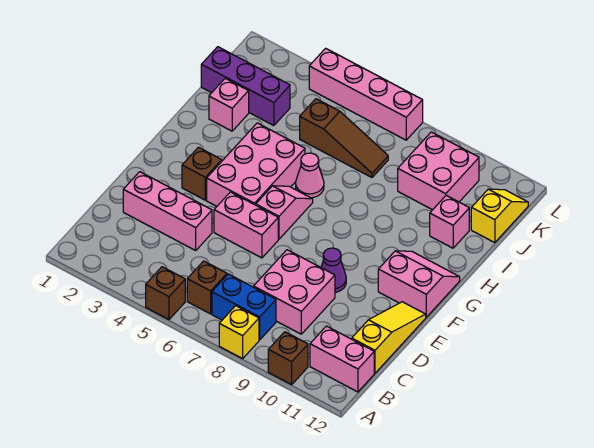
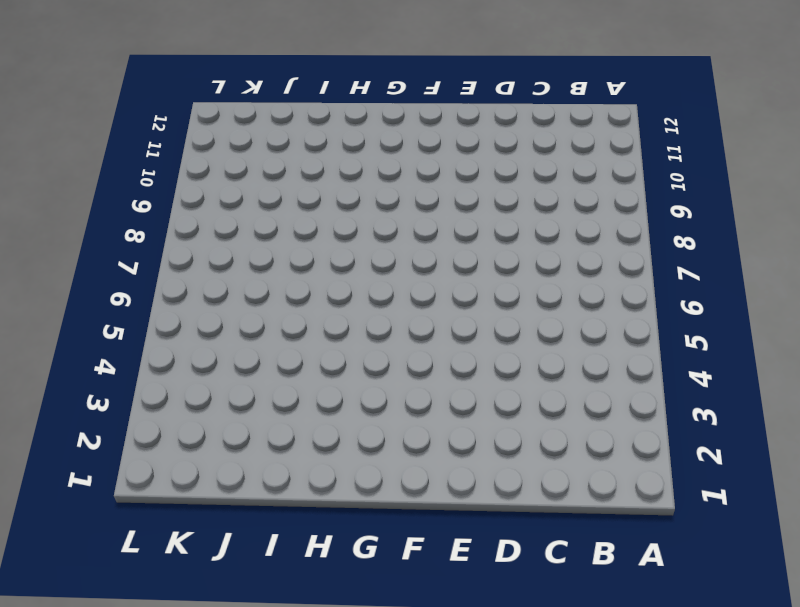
none -> brown brick A5 level 1
none -> yellow brick A8 level 1
none -> brown brick A10 level 1

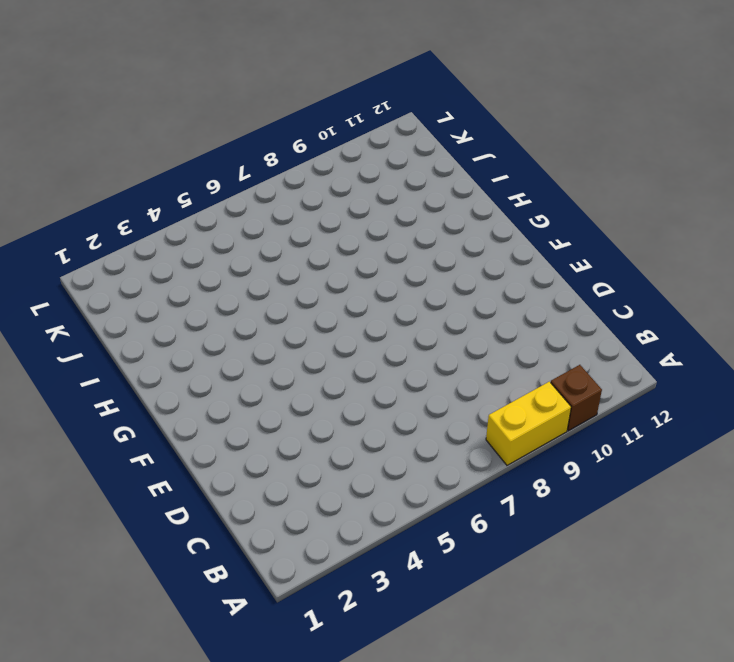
yellow brick A8:A9 level 1 -> yellow brick A8 level 1
none -> brown brick A5 level 1
none -> brown brick B6 level 1
none -> blue brick B7:B8 level 1

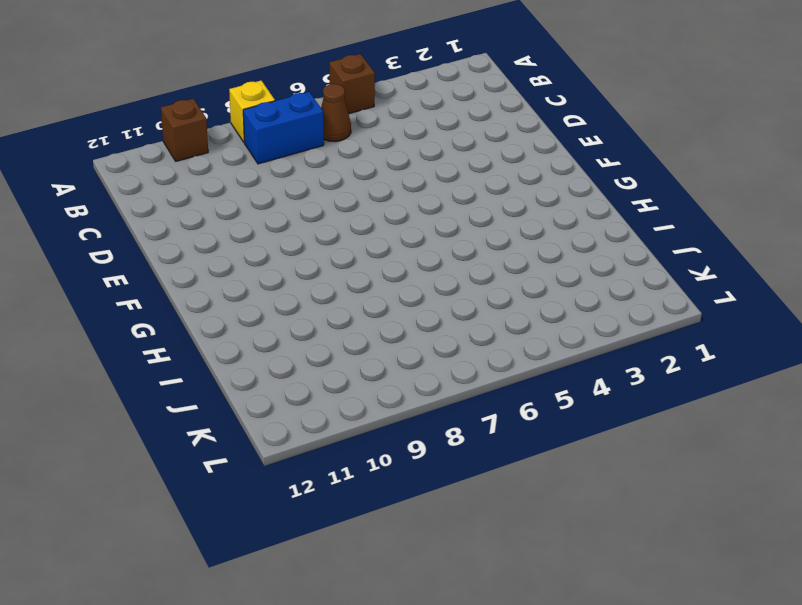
brown cone B6 level 1 -> brown brick B6 level 1
none -> pink brick B11:B12 level 1
none -> pink brick C8:D9 level 1
none -> yellow slope C12:E12 level 1 top C

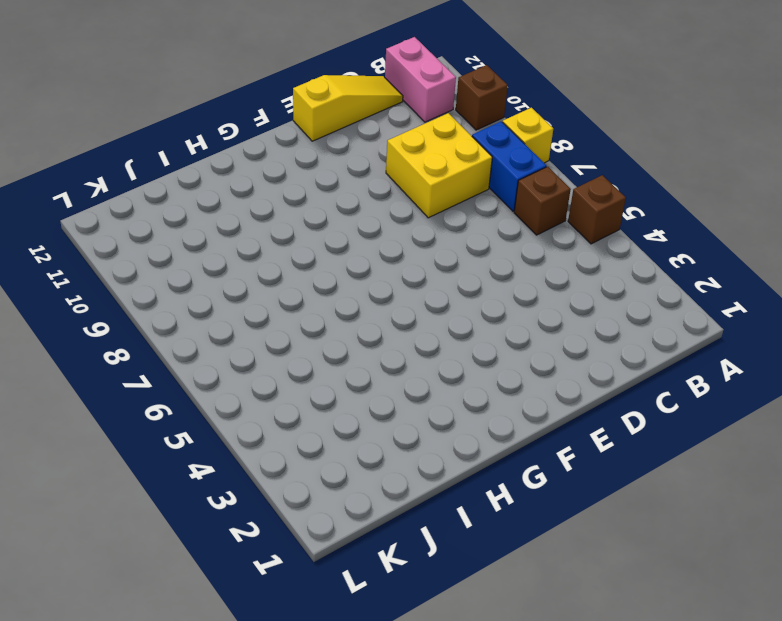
yellow brick C8:D9 level 1 -> pink brick C8:D9 level 1
yellow slope C12:E12 level 1 top E -> yellow slope C12:E12 level 1 top C
none -> pink brick D2:D4 level 1
none -> pink brick E5:E6 level 1
none -> purple cone E9 level 1

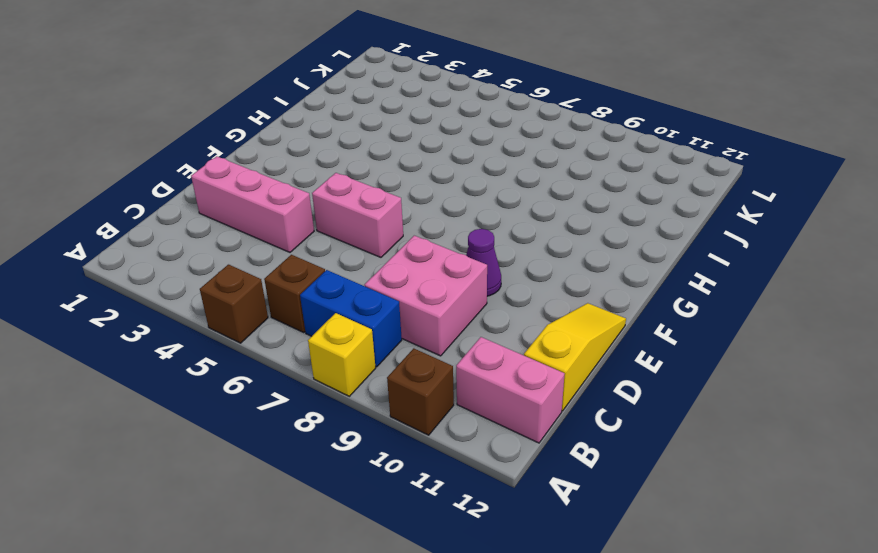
none -> brown brick F3 level 1
none -> pink brick F4:H5 level 1
none -> pink slope F6:G6 level 1 top F

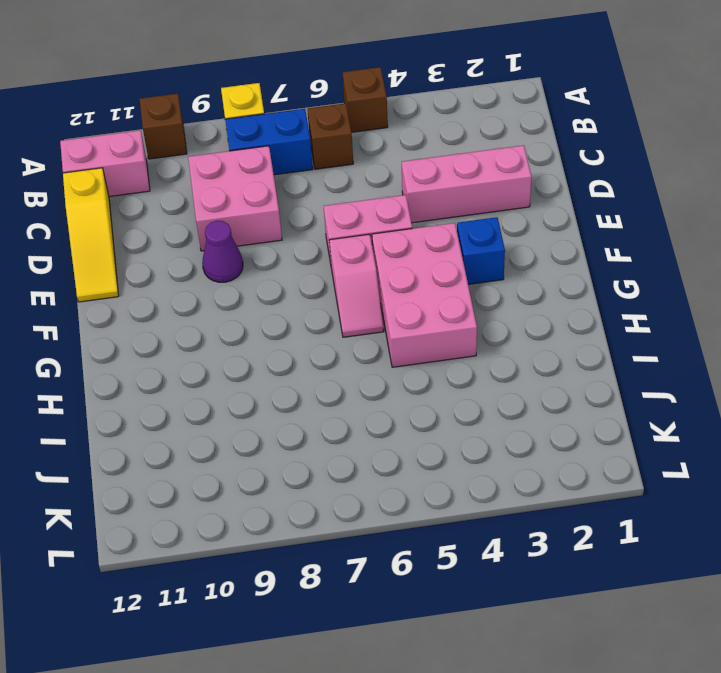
blue brick F3 level 1 -> brown brick F3 level 1
none -> pink slope F11:G12 level 1 top F
none -> pink cone H6 level 1
none -> pink brick I2 level 1

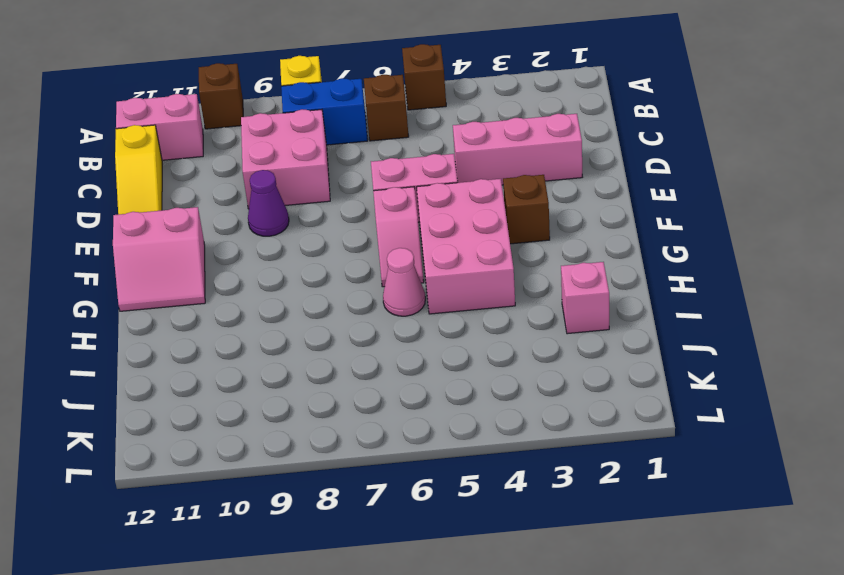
none -> pink brick I11 level 1
none -> purple brick J1:J3 level 1
none -> brown slope J5:J7 level 1 top 5

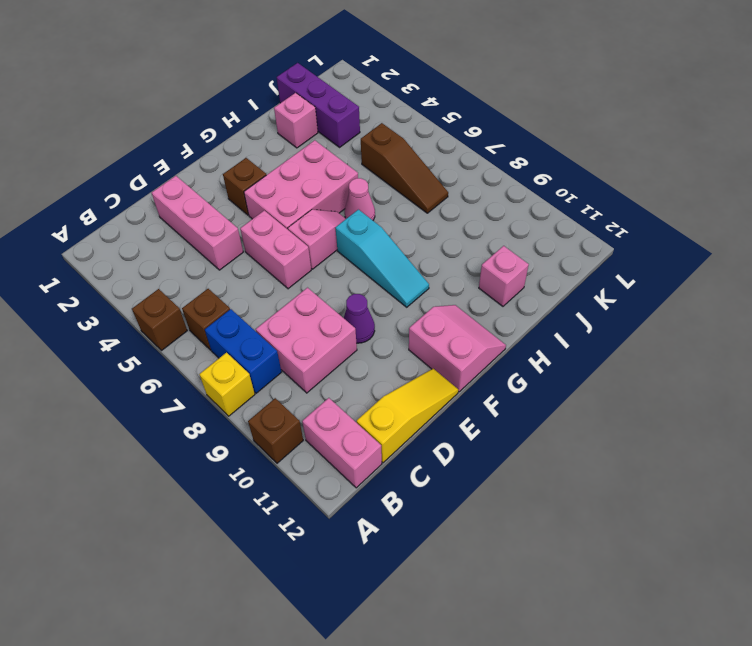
cyan slope G7:G9 level 1 top 7 -> none
none -> pink brick J9:K10 level 1
none -> yellow slope J12:K12 level 1 top J
none -> pink brick L4:L7 level 1

